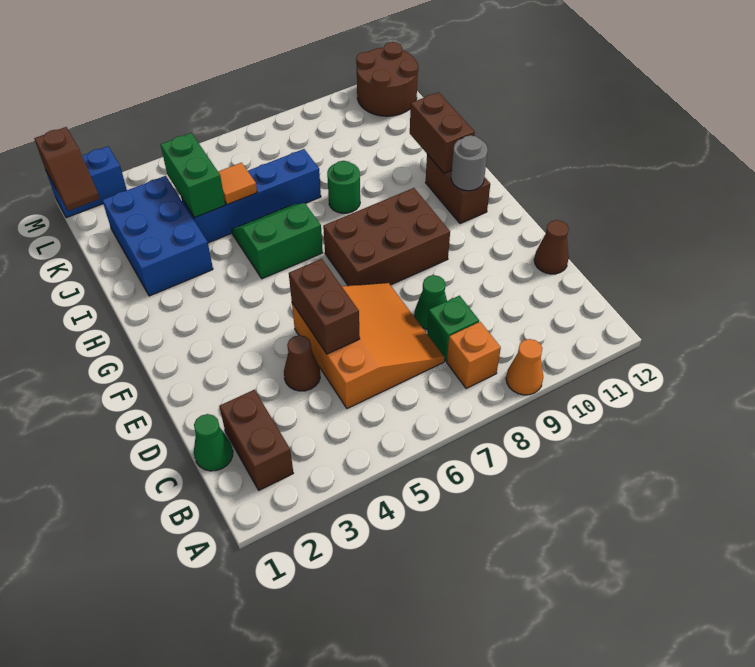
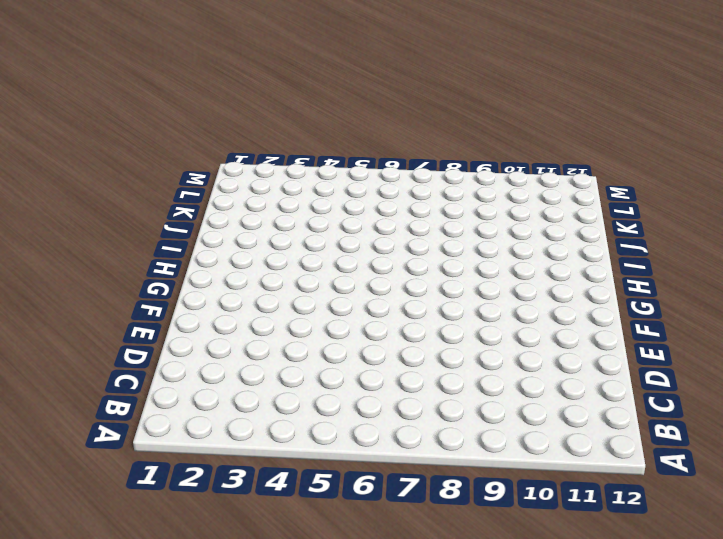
none -> orange cone A9 level 1
none -> brown brick B2:C2 level 1
none -> orange brick B8 level 1

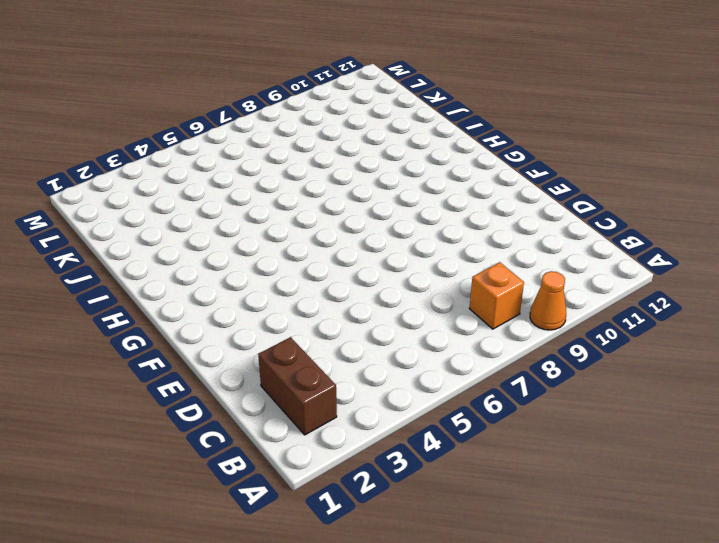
none -> green cone C1 level 1
none -> orange slope C5:E7 level 1 top 5
none -> green brick C8 level 1

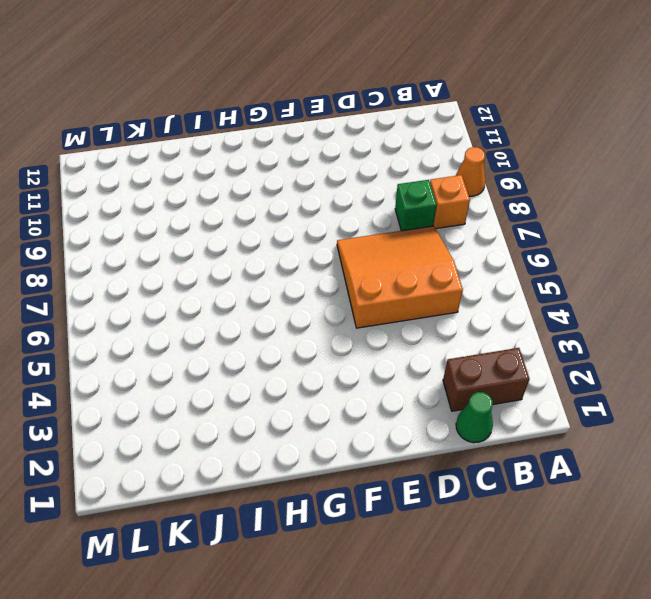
none -> brown cone D4 level 1
none -> green cone D8 level 1
none -> brown cone D12 level 1

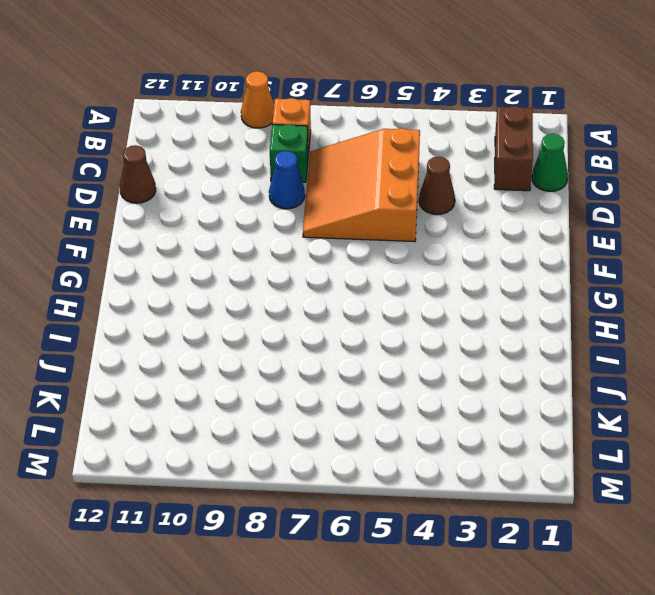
blue cone D8 level 1 -> green cone D8 level 1
none -> brown brick F7:G9 level 1
none -> brown brick G11:H11 level 1
none -> green slope H5:I6 level 1 top H

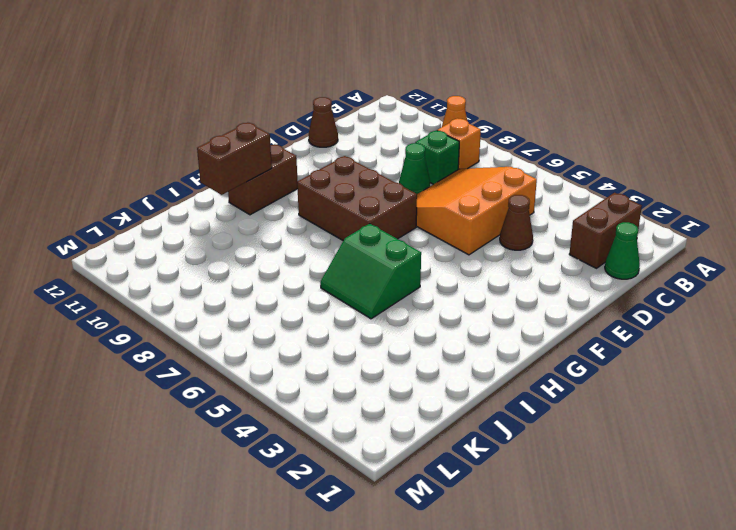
none -> blue brick I2:K3 level 1
none -> green round brick I8 level 1
none -> blue brick J4:J7 level 1

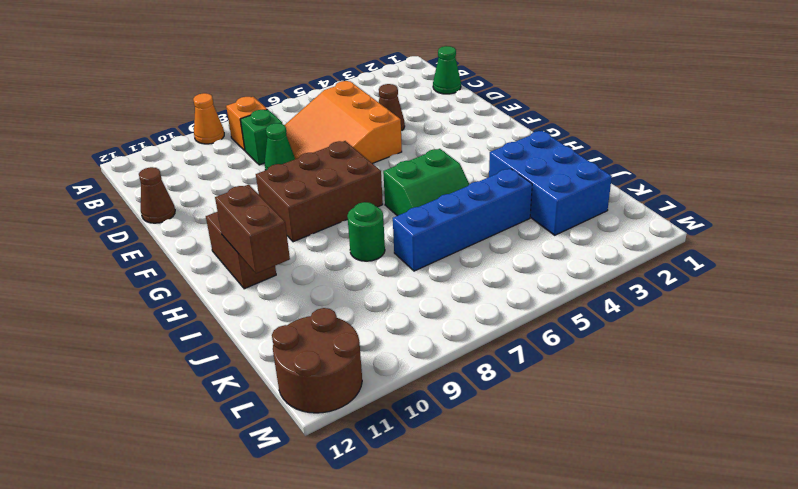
none -> brown brick B2:C2 level 1
none -> blue brick M1:M2 level 1
none -> brown brick D5:E5 level 2

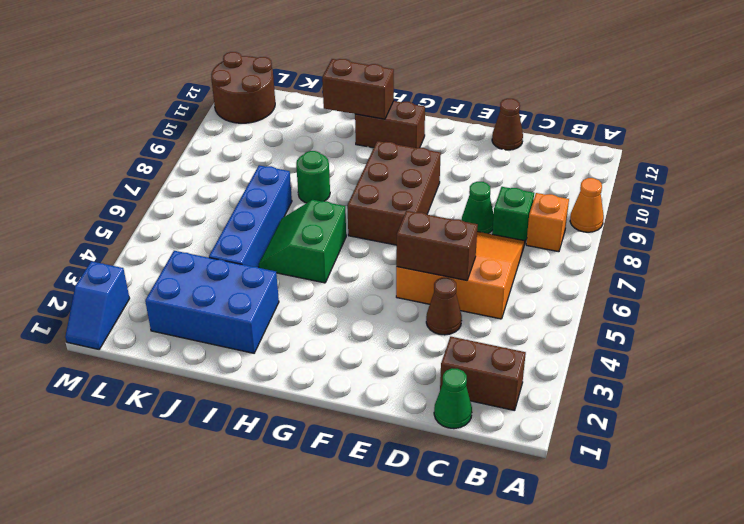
blue slope M1:M2 level 1 top 2 -> blue brick M1:M2 level 1
none -> grey round brick G11 level 2
none -> green brick J4:K4 level 2
none -> orange tile J5 level 2

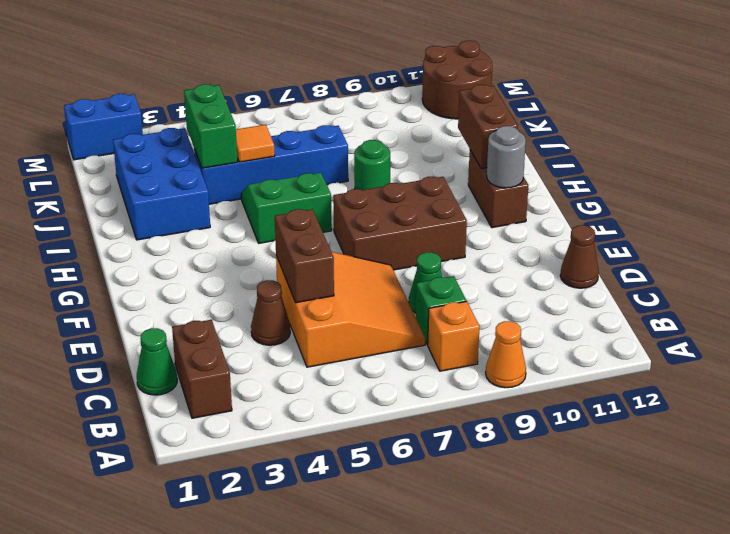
none -> brown slope L1:M1 level 2 top M

